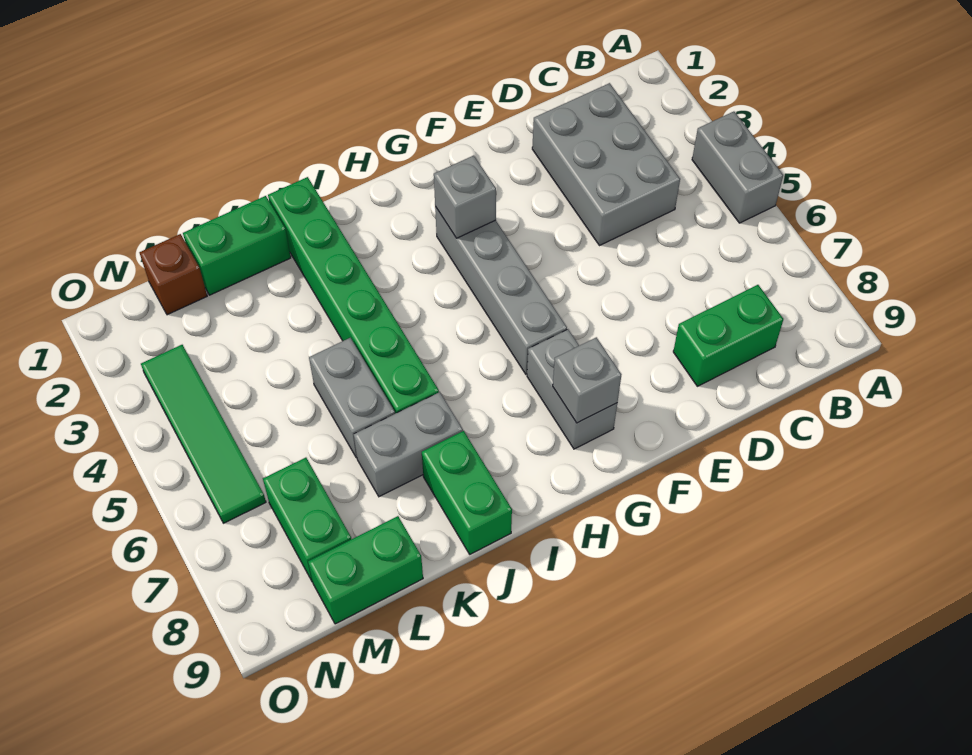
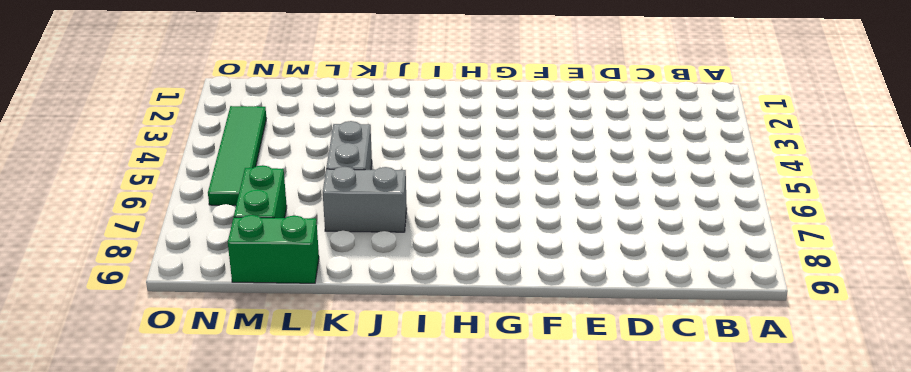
none -> grey brick A4:A5 level 1
none -> grey brick C2:D4 level 1
none -> green brick C8:D8 level 1

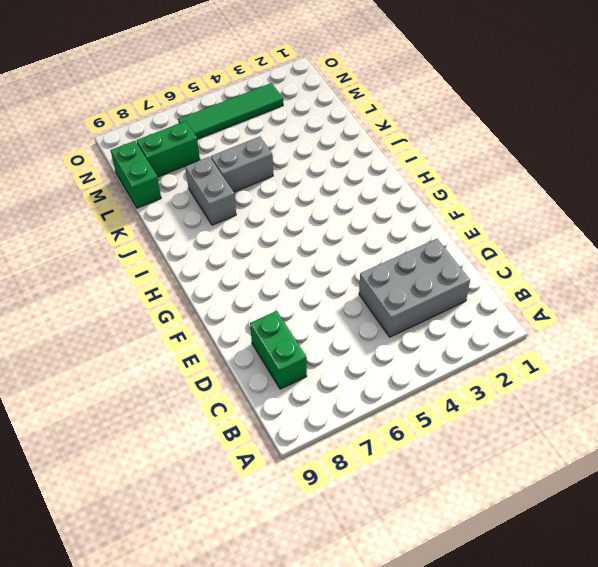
none -> grey brick A4:A5 level 1
none -> grey brick G3:G6 level 1
none -> grey brick G7:G8 level 1

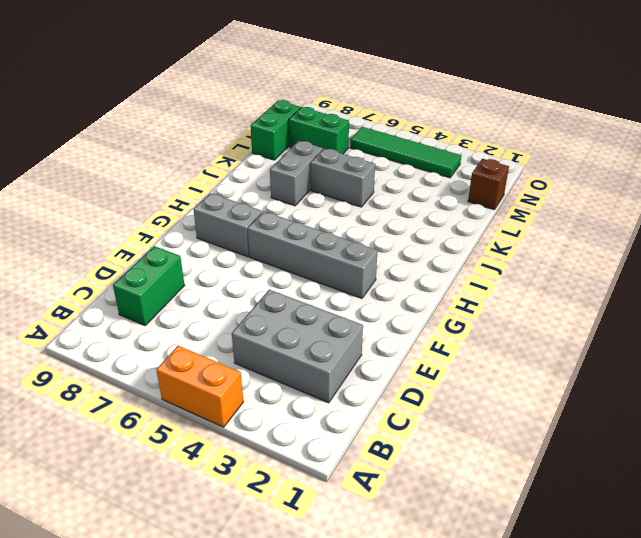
orange brick A4:A5 level 1 -> grey brick A4:A5 level 1
none -> green brick J1:J6 level 1
none -> green brick J8:J9 level 1
none -> green brick K1:L1 level 1

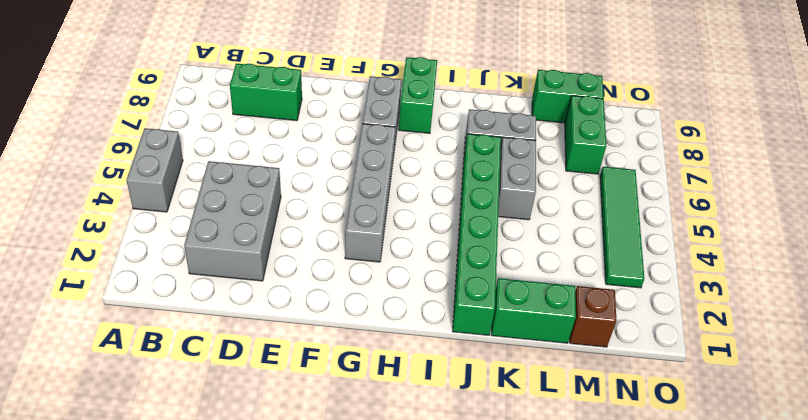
green brick H8:H9 level 1 -> green brick J8:J9 level 1
none -> grey brick G3 level 2
none -> grey brick G8 level 2

